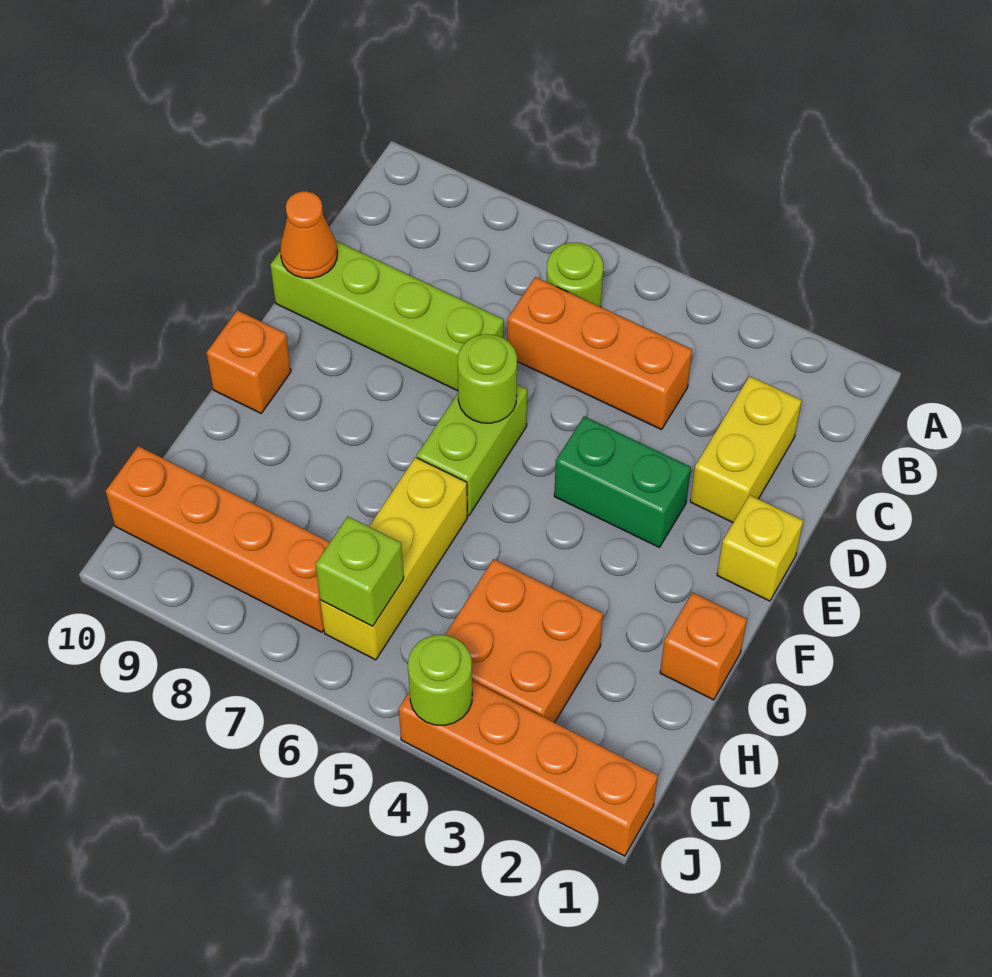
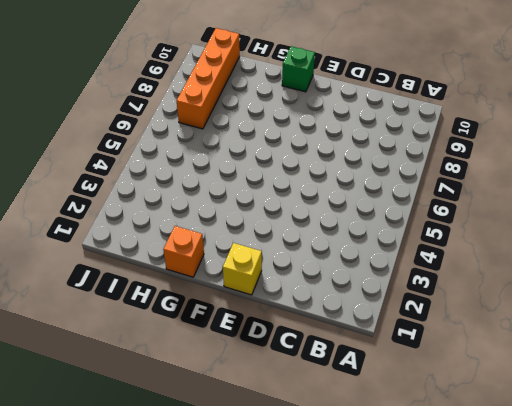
green brick F10 level 1 -> orange brick F10 level 1
none -> lime round brick B6 level 1
none -> yellow brick C2:D2 level 1
none -> orange brick C4:C6 level 1

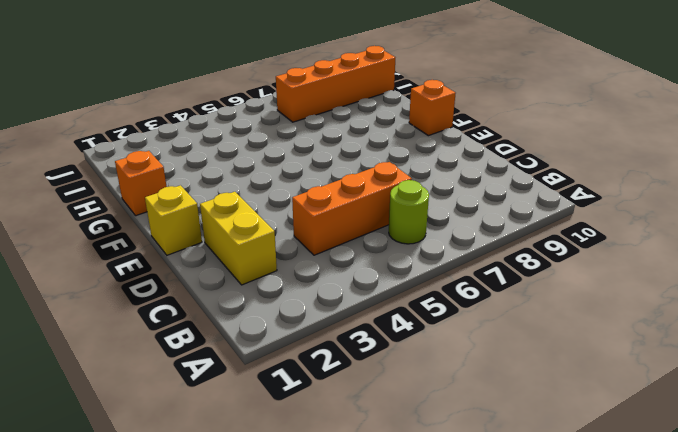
none -> lime brick D7:D10 level 1
none -> green brick E3:E4 level 1
none -> lime brick E6:F6 level 1

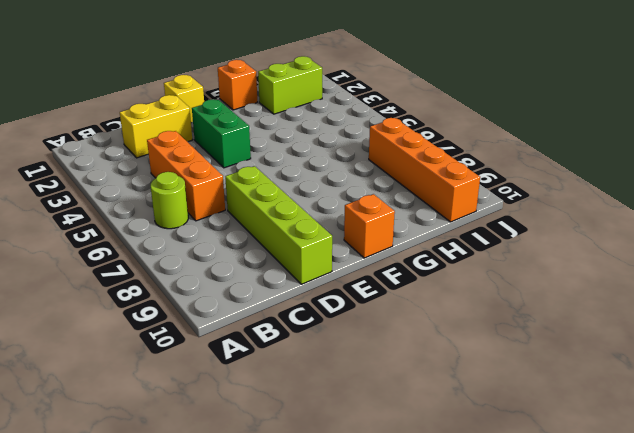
lime brick H2:I2 level 1 -> lime brick E6:F6 level 1
none -> yellow brick G6:I6 level 1
none -> orange brick H3:I4 level 1
none -> orange brick J1:J4 level 1

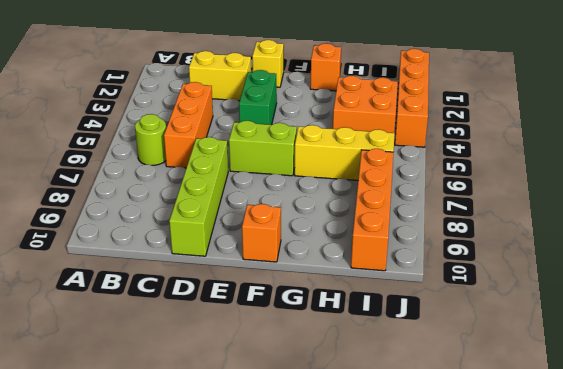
none -> orange cone D10 level 2
none -> lime round brick E6 level 2
none -> lime brick I6 level 2

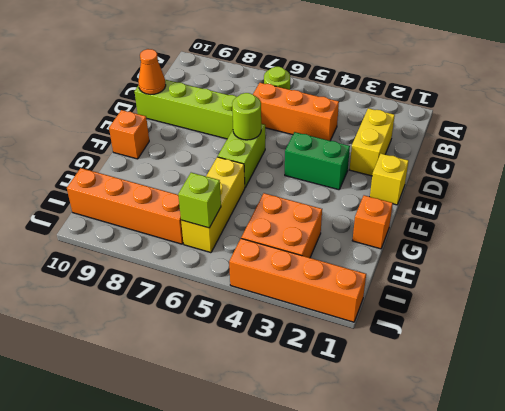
none -> lime round brick J4 level 2

